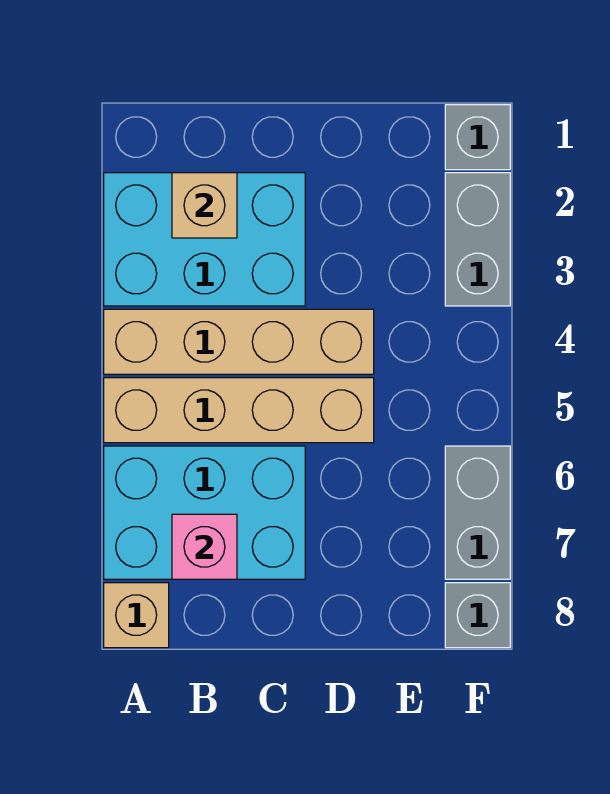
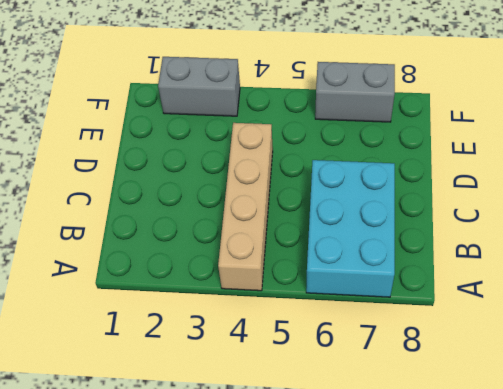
none -> cyan brick A2:C3 level 1
none -> tan brick A5:D5 level 1

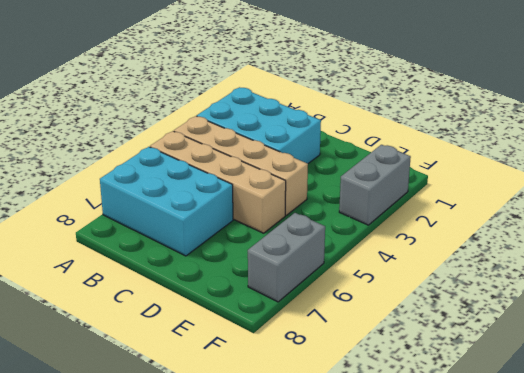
none -> tan brick A8 level 1
none -> grey brick F1 level 1

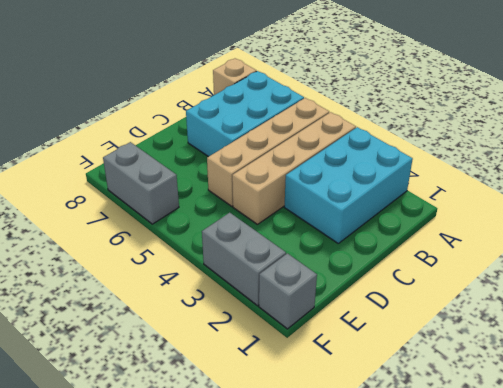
none -> grey brick F8 level 1
none -> tan brick B2 level 2

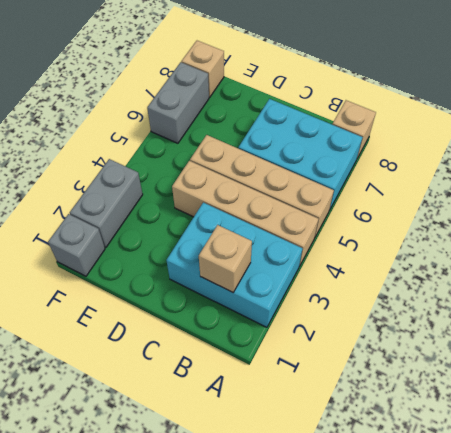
tan brick F8 level 1 -> grey brick F8 level 1
none -> pink brick B7 level 2

